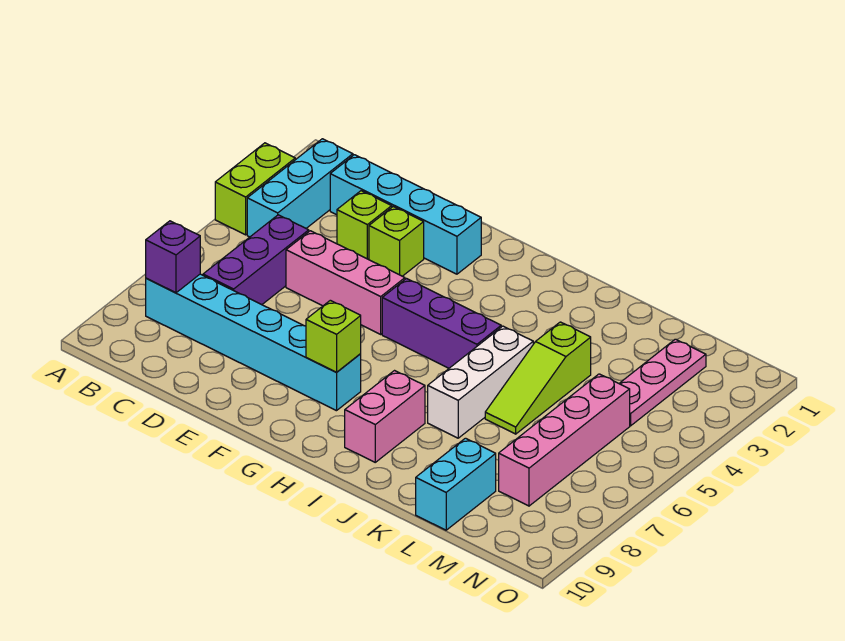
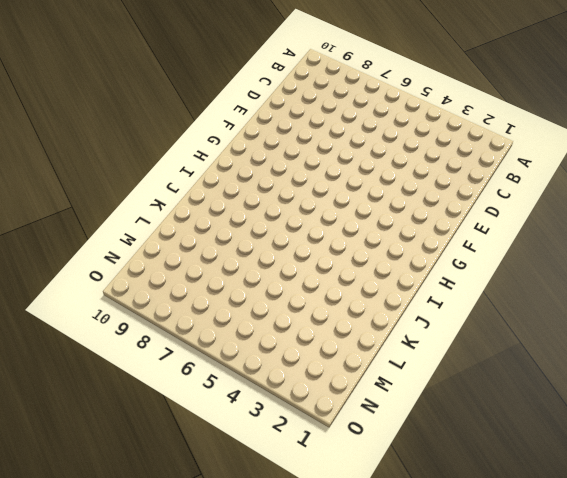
none -> lime brick A3:A4 level 1
none -> cyan brick B2:B4 level 1
none -> cyan brick B8:G8 level 1

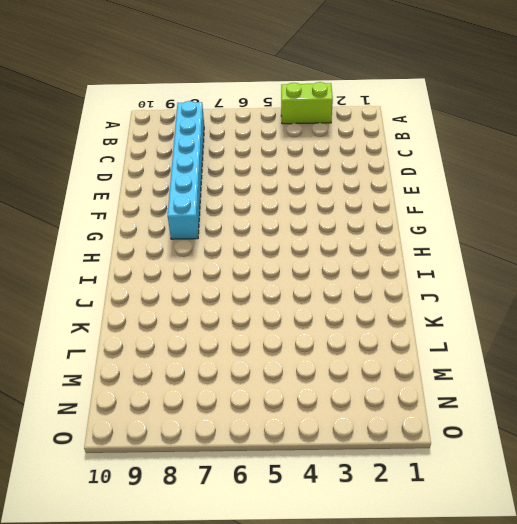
none -> cyan brick B2:B4 level 1
none -> cyan brick C2:F2 level 1
none -> purple brick C5:C7 level 1

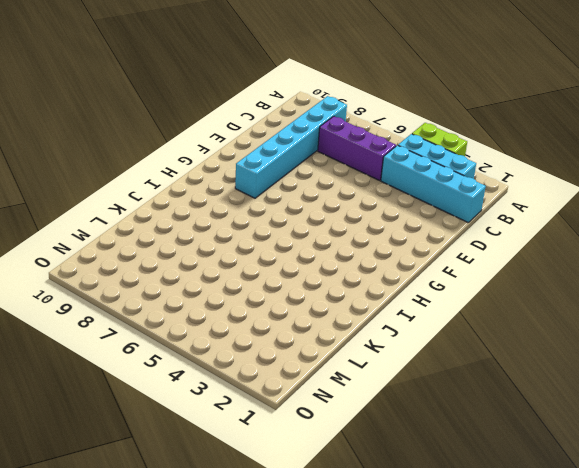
cyan brick C1:C4 level 1 -> cyan brick C2:F2 level 1
none -> lime brick D3 level 1
none -> pink brick D5:F5 level 1
none -> lime brick E3 level 1

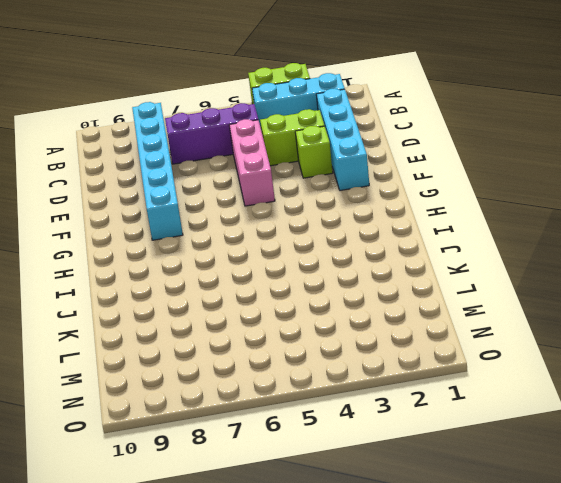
lime brick D3:D4 level 1 -> lime brick D3 level 1
none -> purple brick G5:I5 level 1
none -> pink brick I8:I9 level 1
none -> white brick J5:J7 level 1

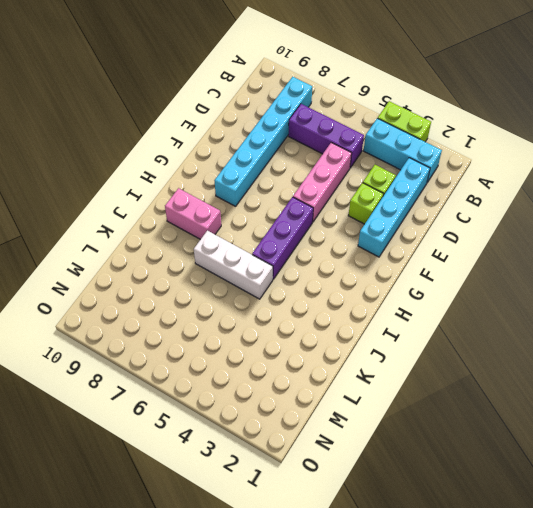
none -> lime slope K4:K6 level 1 top 4
none -> cyan brick L9:L10 level 1
none -> pink plate M2:M4 level 1

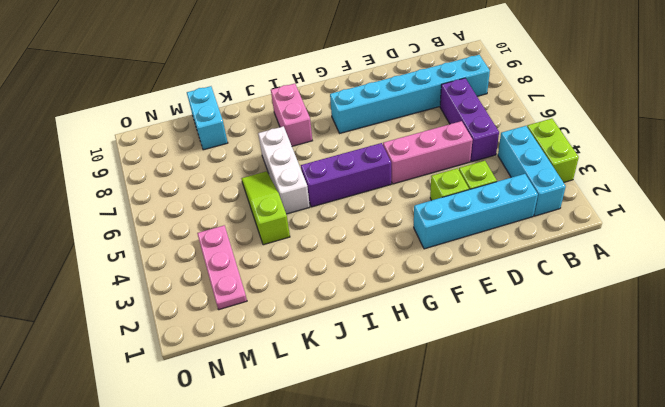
none -> pink brick M5:M8 level 1
none -> purple brick B8 level 2
none -> lime brick G8 level 2

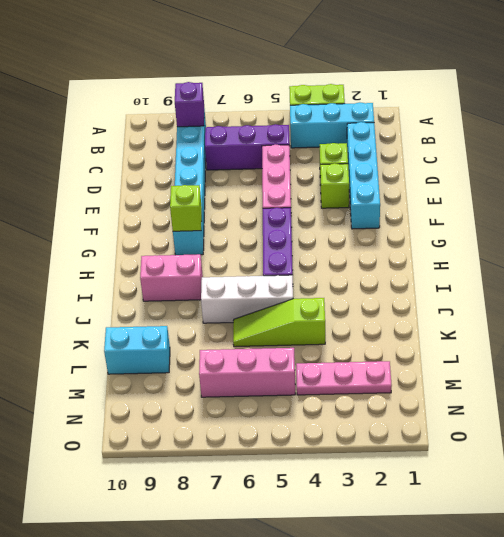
pink brick M5:M7 level 1 -> pink brick M5:M8 level 1

